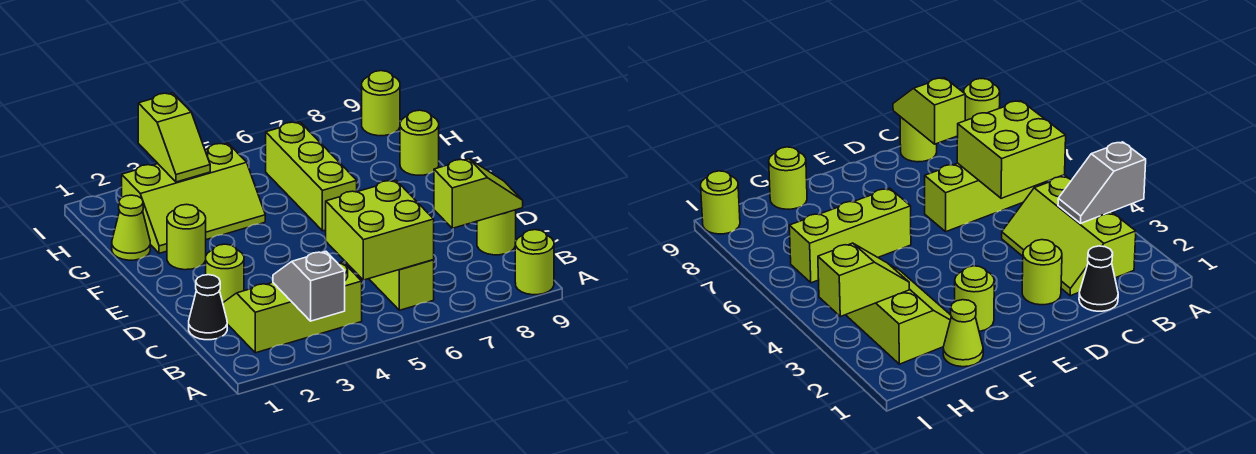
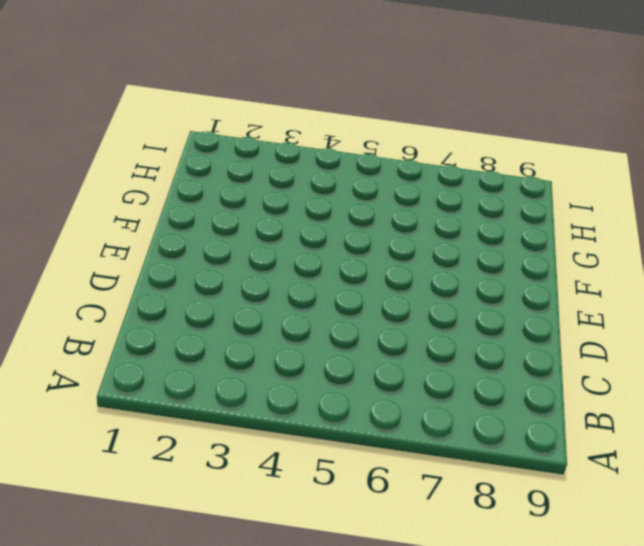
none -> lime round brick A9 level 1
none -> lime slope B2:C4 level 1 top B
none -> lime brick B6:D6 level 1

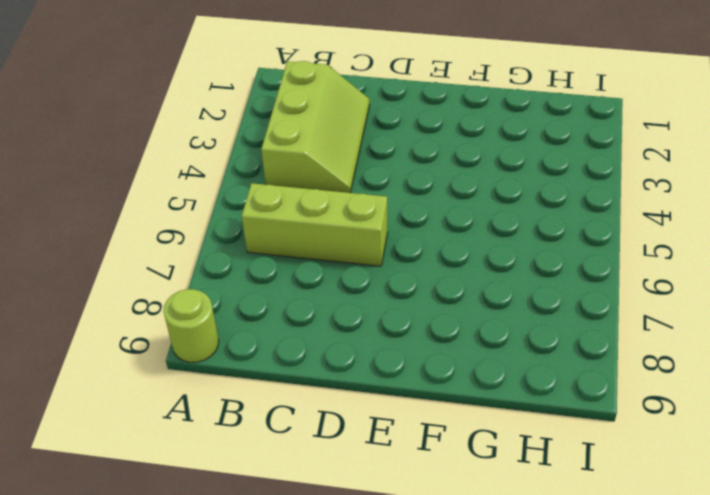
none -> black cone C1 level 1
none -> lime round brick C9 level 1
none -> lime round brick D2 level 1

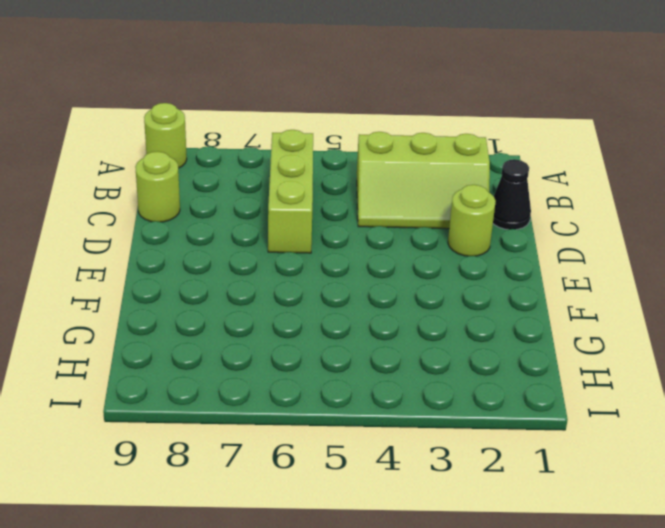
none -> lime round brick F2 level 1
none -> lime brick F6:H6 level 1
none -> lime cone G1 level 1

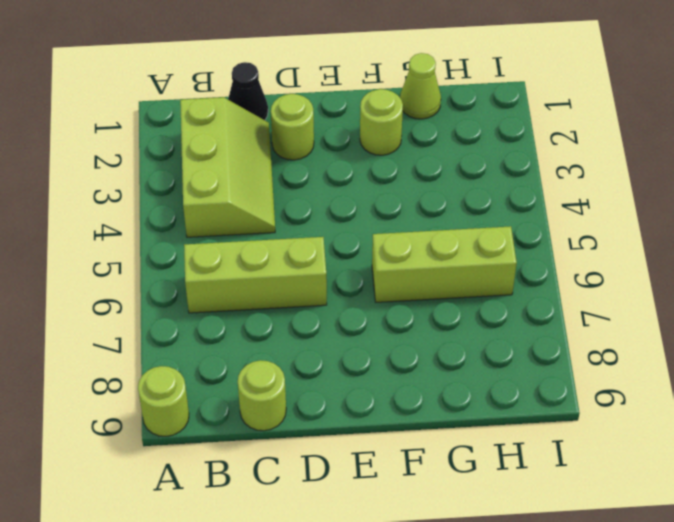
none -> lime slope G2:H4 level 1 top H
none -> lime round brick G9 level 1
none -> lime round brick I9 level 1

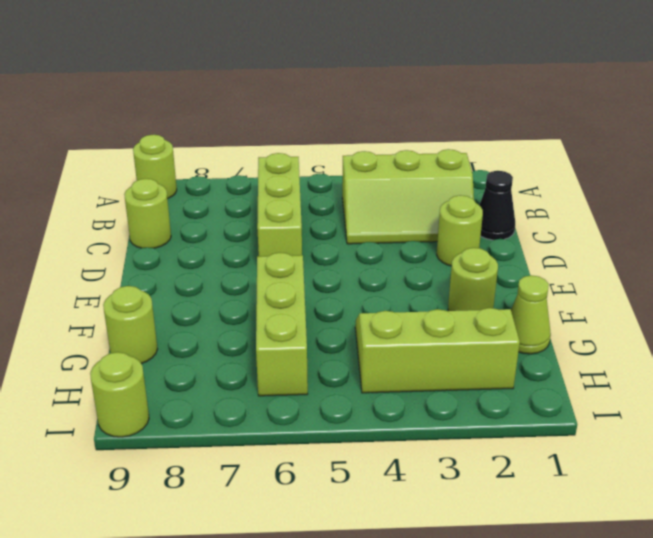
none -> grey slope A3:B3 level 2 top A
none -> lime brick B5:C6 level 2
none -> lime slope C8:C9 level 2 top 8

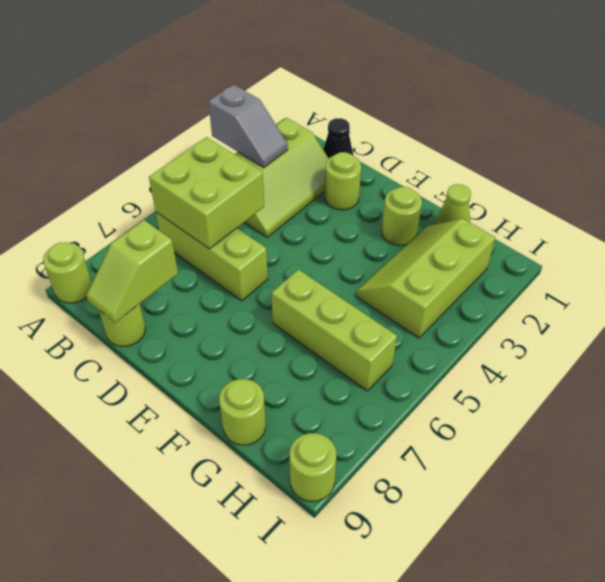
none -> lime slope H3:I3 level 2 top I

